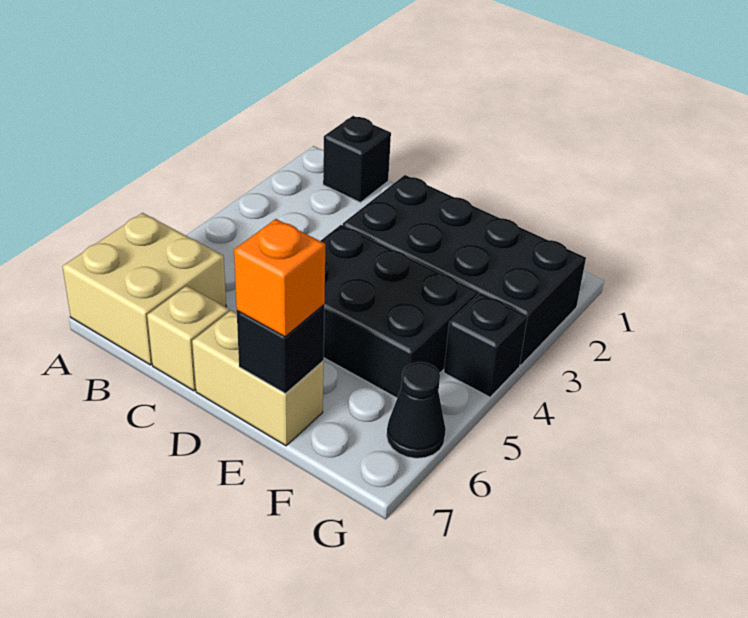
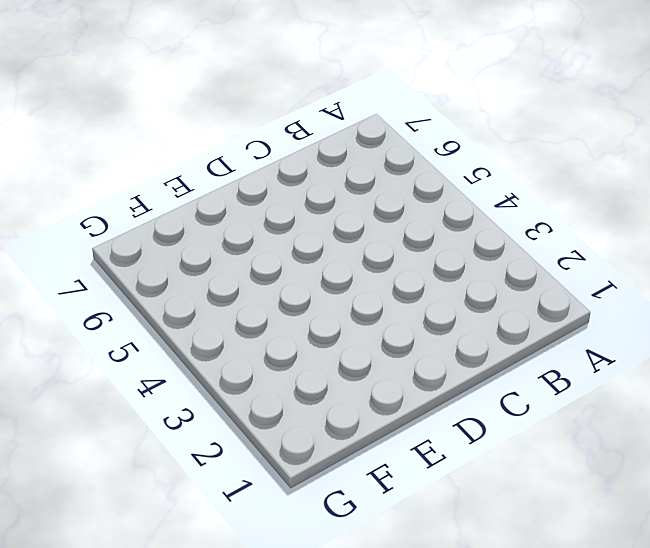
none -> tan brick A6:B7 level 1
none -> black brick B1 level 1

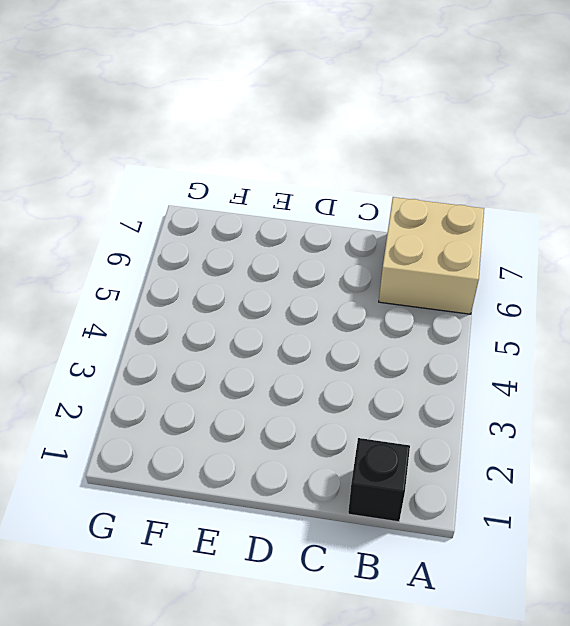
none -> tan brick C7 level 1
none -> black brick D2:G3 level 1

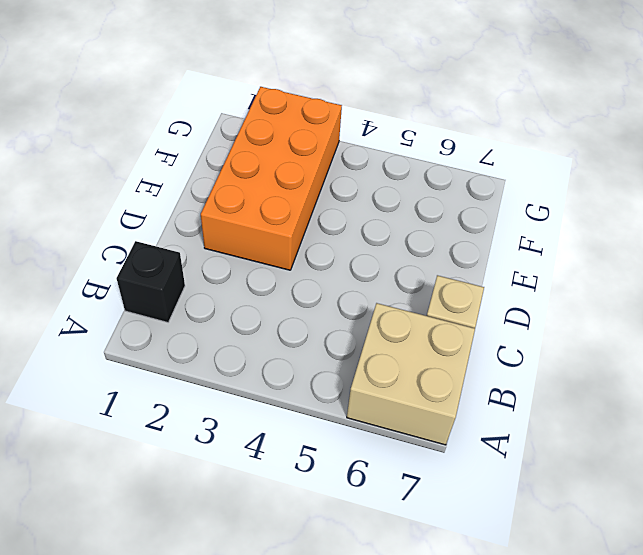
orange brick D2:G3 level 1 -> black brick D2:G3 level 1
none -> black brick D4:F5 level 1
none -> tan brick D7:E7 level 1

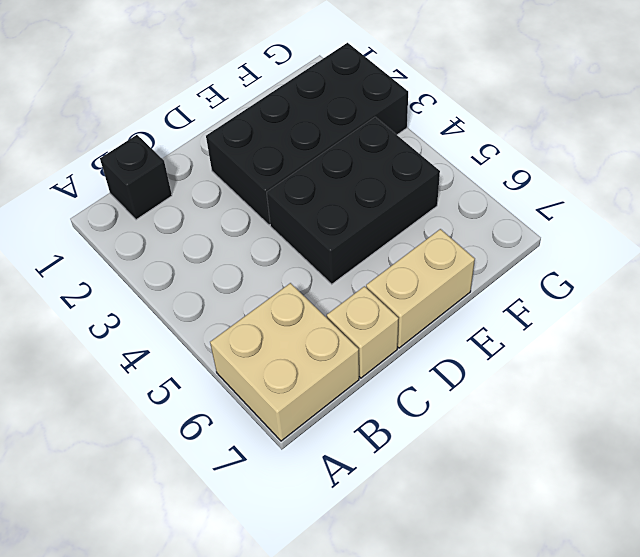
none -> black brick G4 level 1
none -> black cone G6 level 1

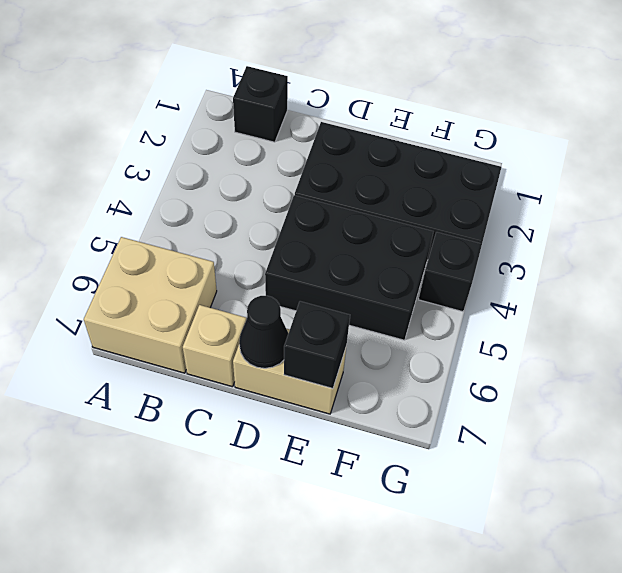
black cone D7 level 2 -> black cone G6 level 1
none -> orange brick E7 level 3

